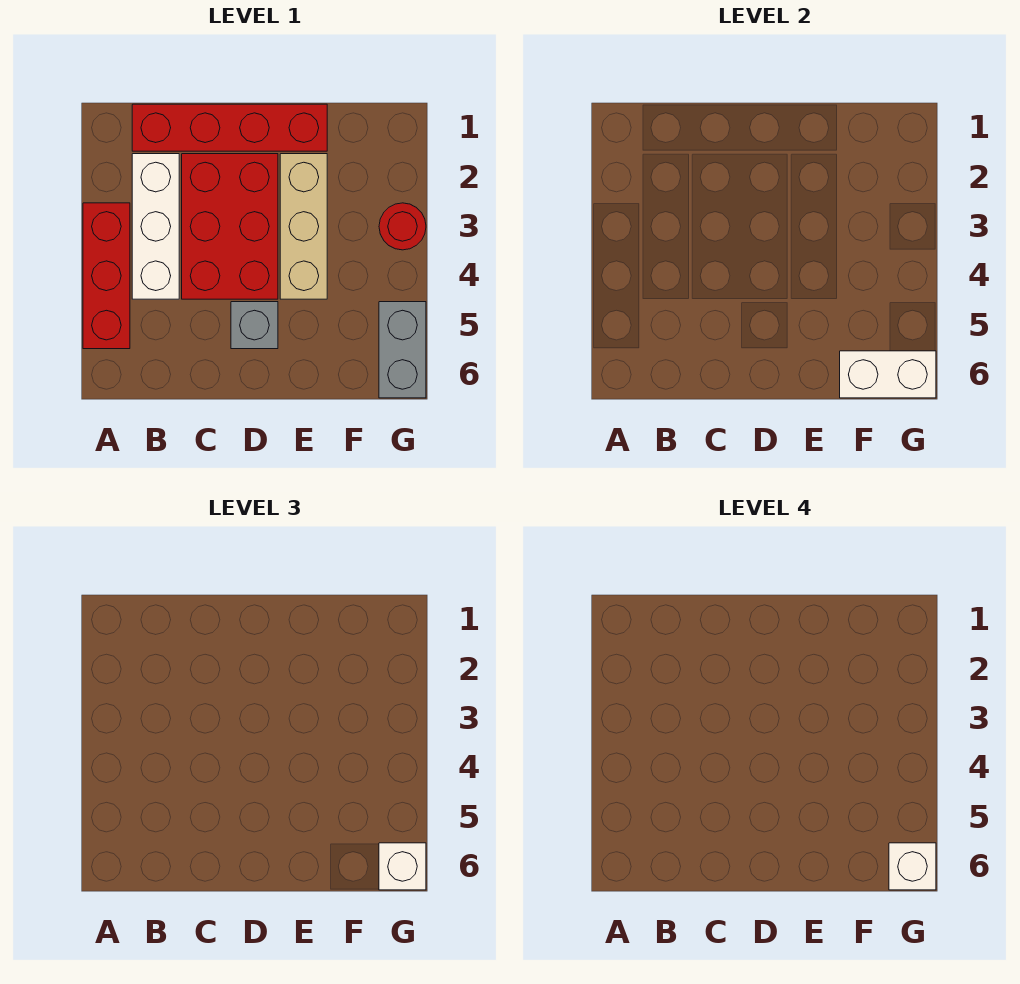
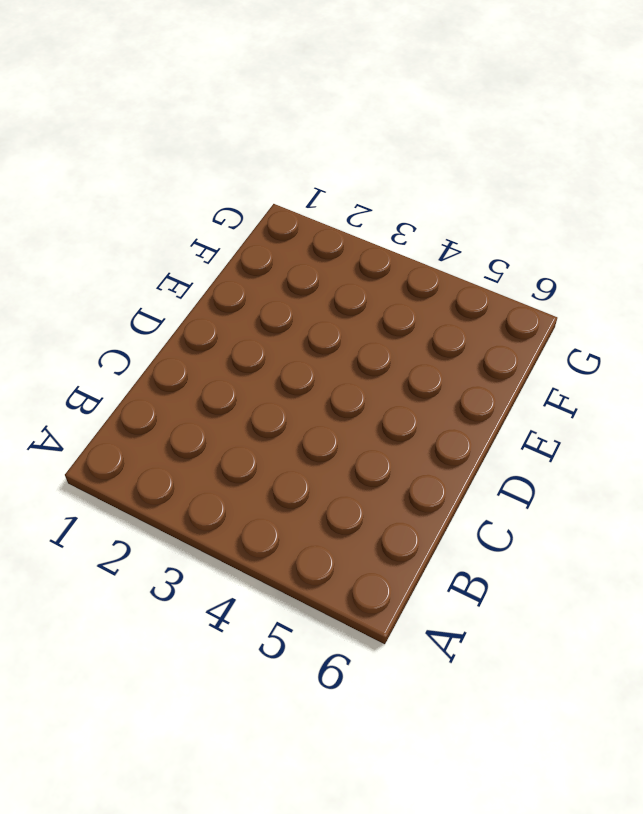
none -> red brick A3:A5 level 1
none -> red brick B1:E1 level 1

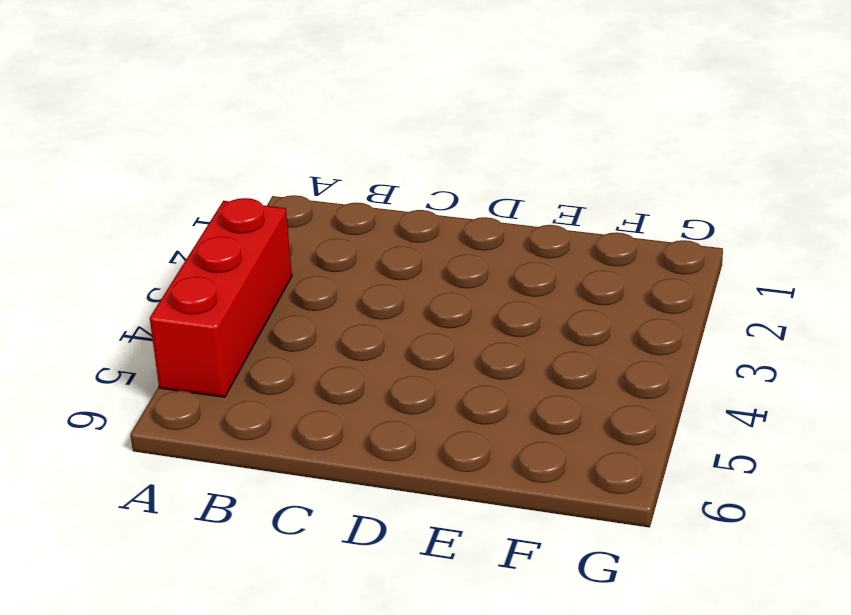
none -> red brick B1:E1 level 1
none -> white brick B2:B4 level 1

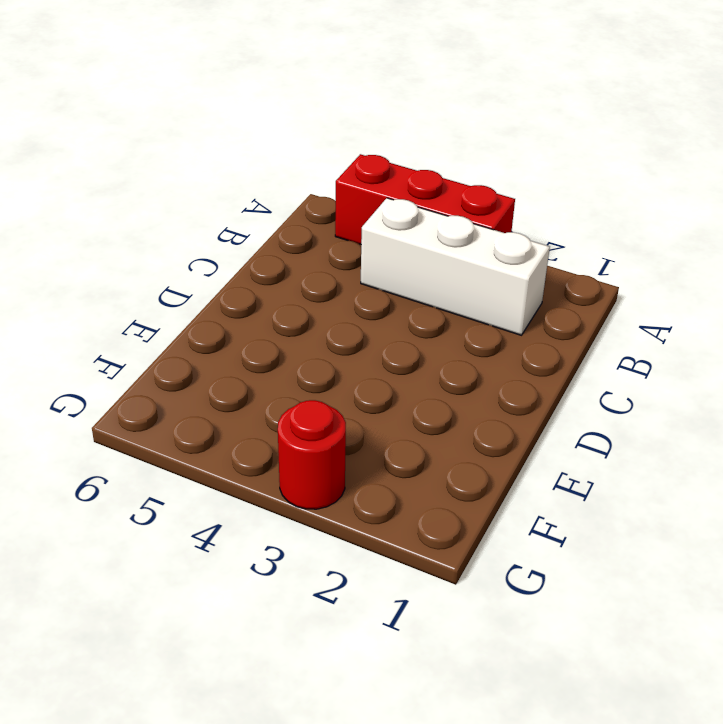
none -> red brick B1:E1 level 1
none -> red brick C2:D4 level 1

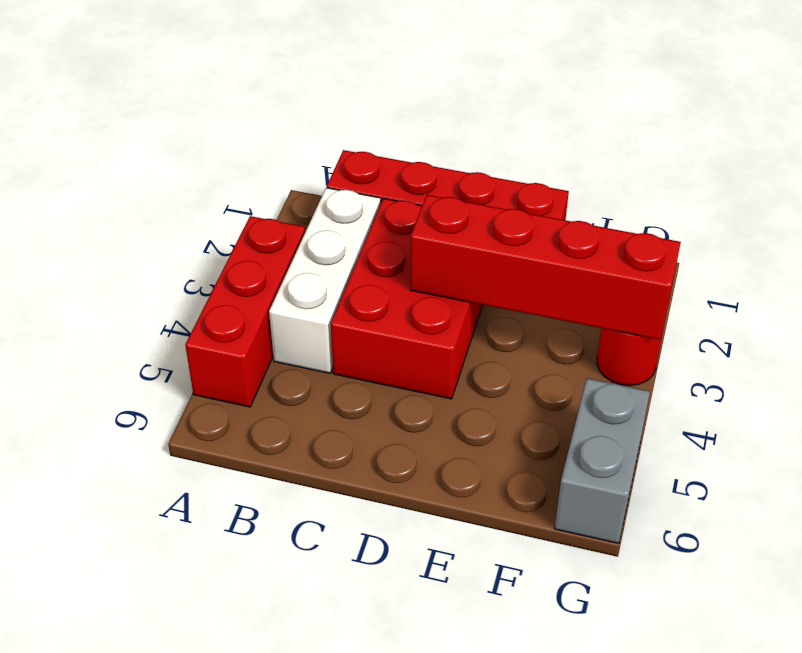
red brick D3:G3 level 2 -> none
none -> grey brick D5 level 1
none -> tan brick E2:E4 level 1

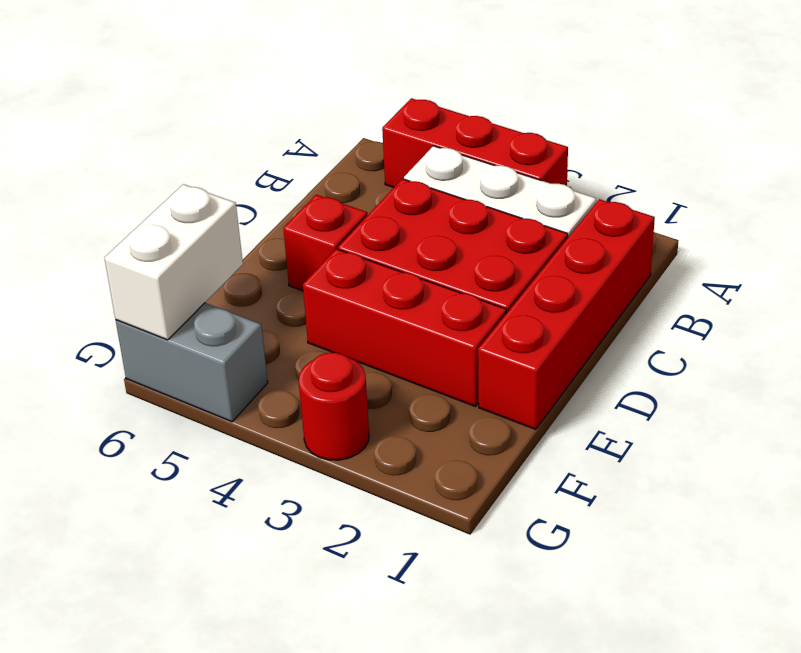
red brick D5 level 1 -> grey brick D5 level 1
red brick E2:E4 level 1 -> tan brick E2:E4 level 1
none -> white brick G6 level 3
none -> white brick G6 level 4

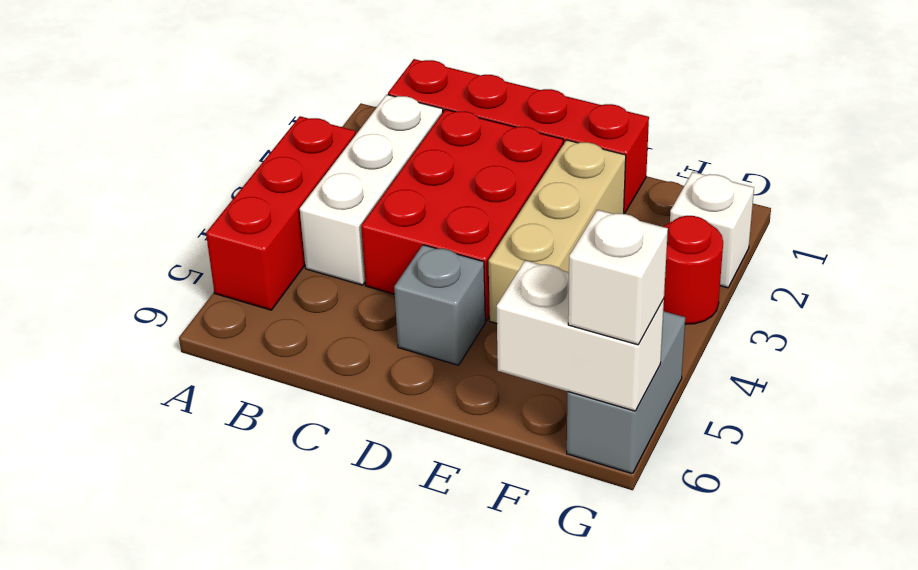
white brick G2 level 1 -> white brick G6 level 4

